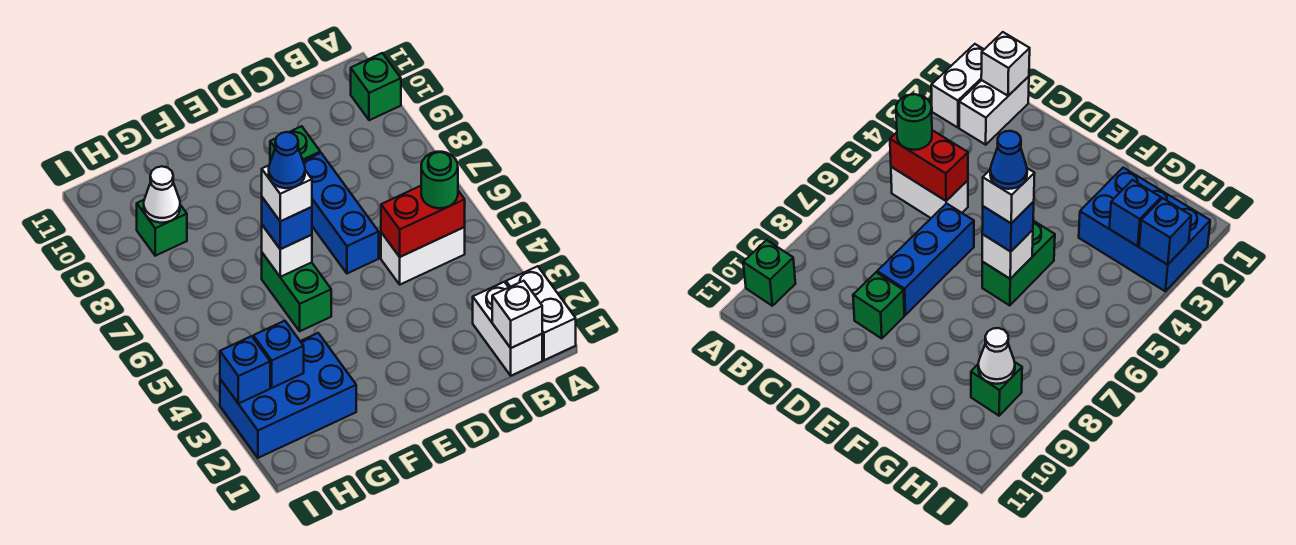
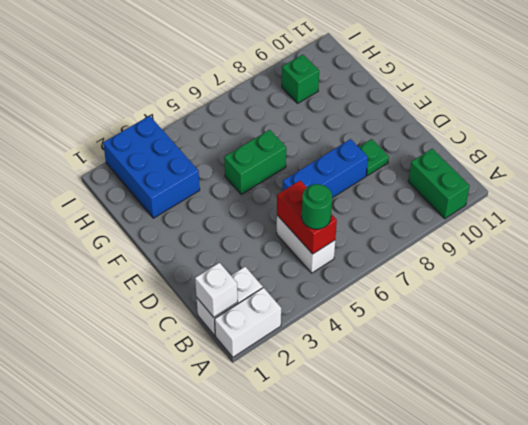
green brick A10:B10 level 1 -> green brick A10 level 1
green plate D9 level 1 -> green brick D9 level 1
none -> white brick F6 level 2
none -> blue brick H3 level 2
none -> white cone H9 level 2

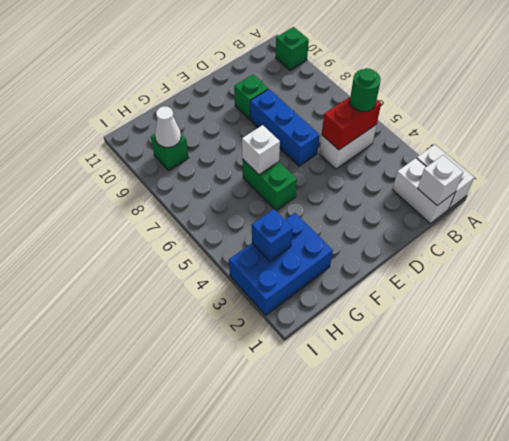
none -> blue brick I3 level 2
none -> blue brick F6 level 3
none -> white brick F6 level 4

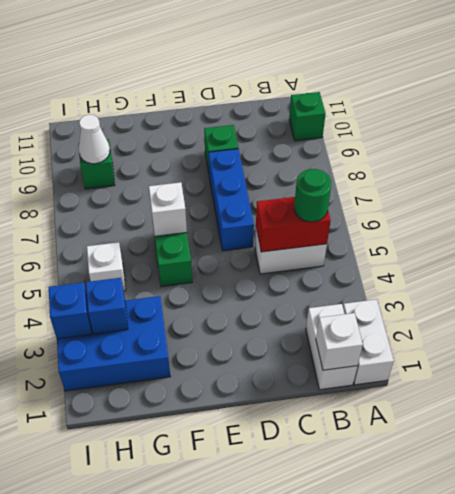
white brick H5 level 1 -> white brick F6 level 4
none -> blue brick F6 level 3
none -> blue cone F6 level 5

